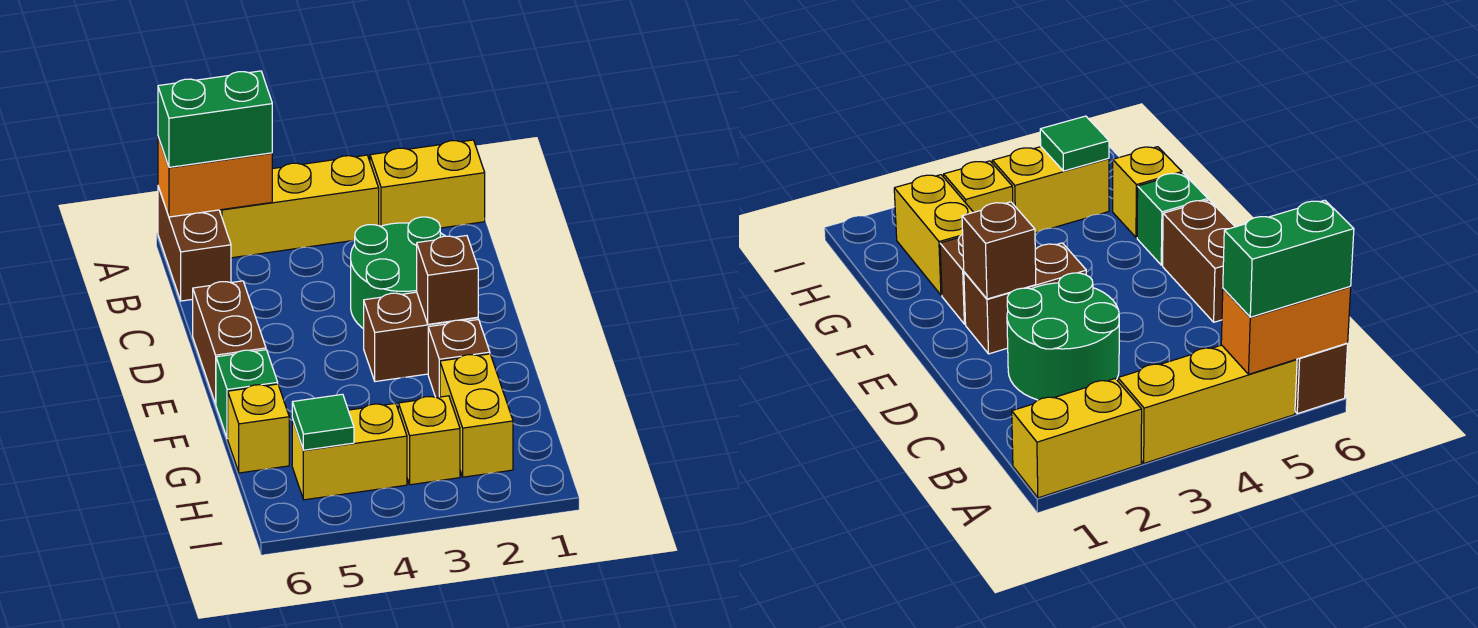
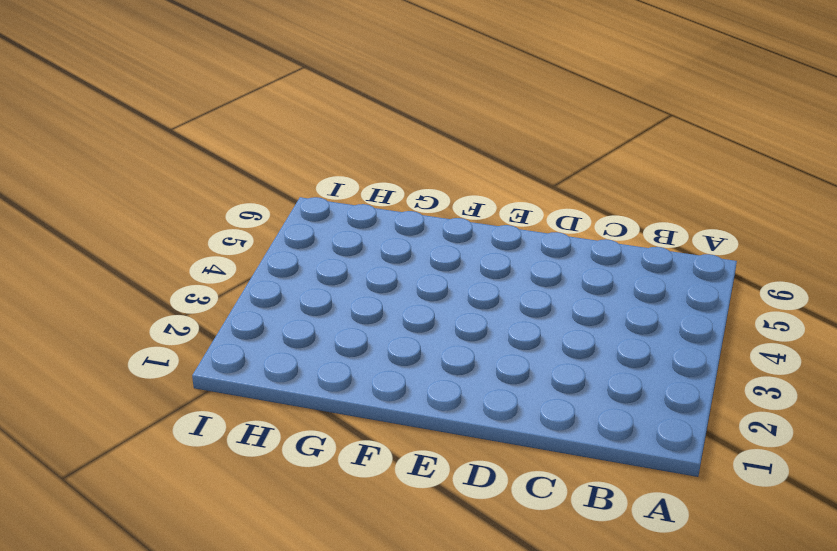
none -> yellow brick A1:A2 level 1
none -> yellow brick A3:A5 level 1
none -> brown brick A6:B6 level 1

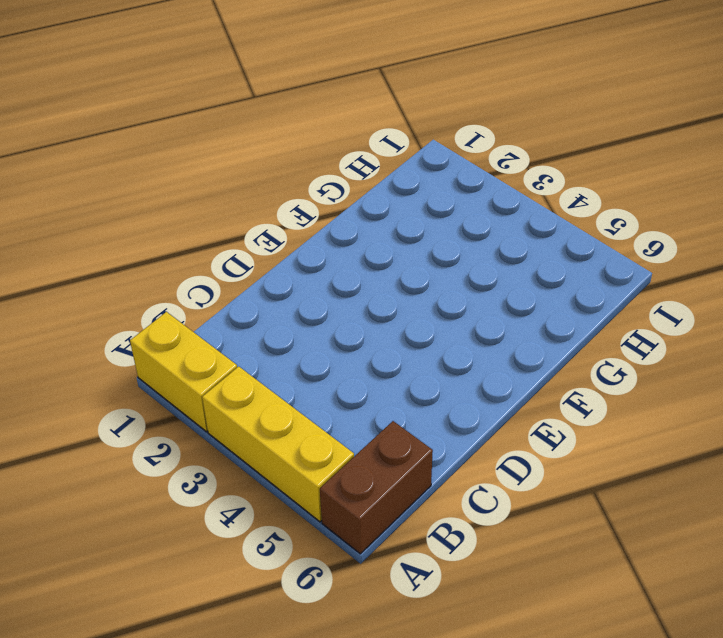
none -> green round brick C2:D3 level 1
none -> brown brick D6:E6 level 1
none -> brown brick E2:E3 level 1

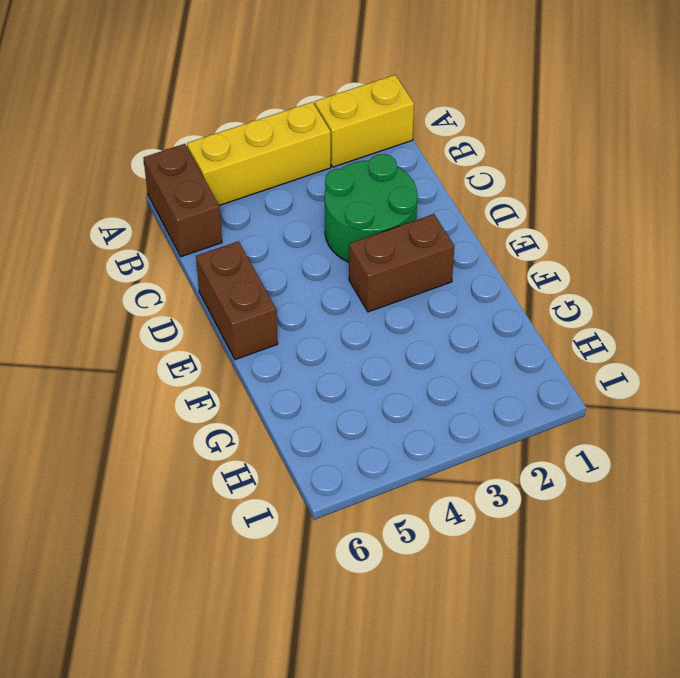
none -> brown brick F2 level 1
none -> green brick F6 level 1
none -> yellow brick G2:H2 level 1

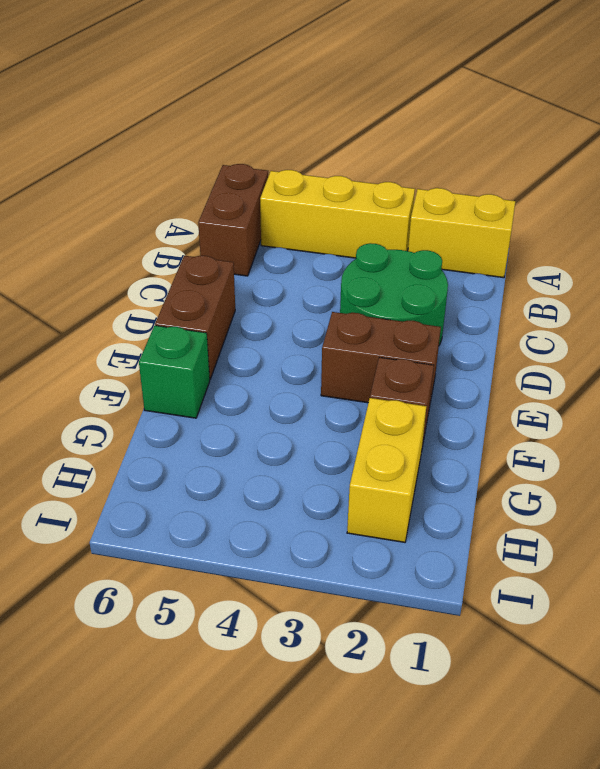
none -> yellow brick G6 level 1
none -> yellow brick H3 level 1
none -> yellow brick H4:H5 level 1

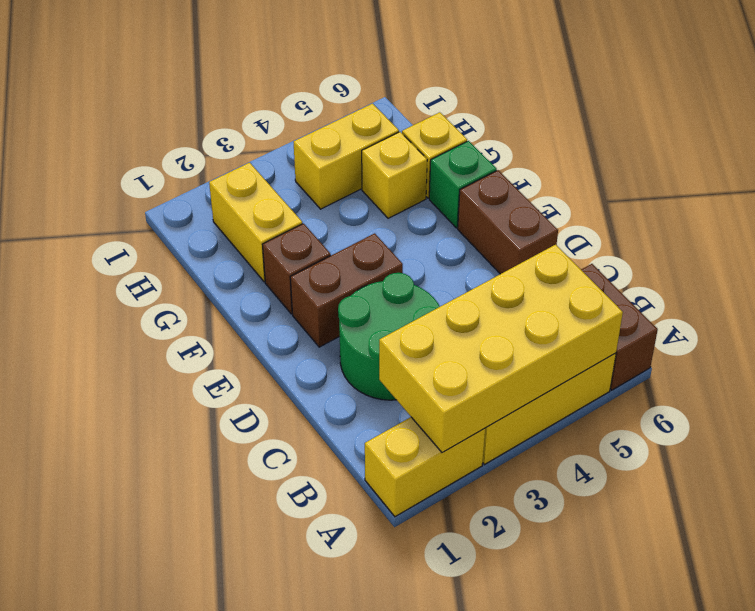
yellow brick A2:B5 level 2 -> orange brick A5:A6 level 2
yellow brick G5 level 1 -> yellow brick H3 level 1
none -> brown brick E2 level 2
none -> green tile H5 level 2
none -> green brick A5:A6 level 3

